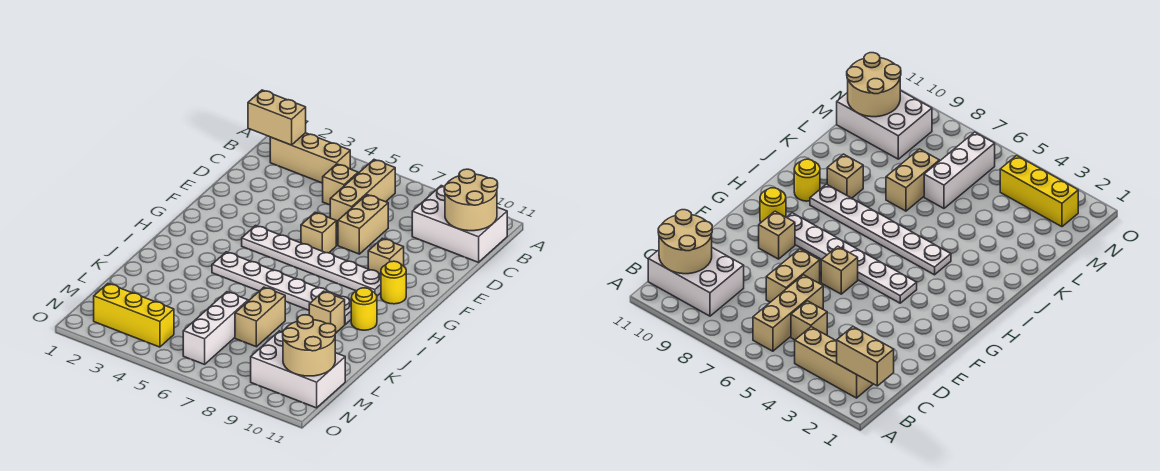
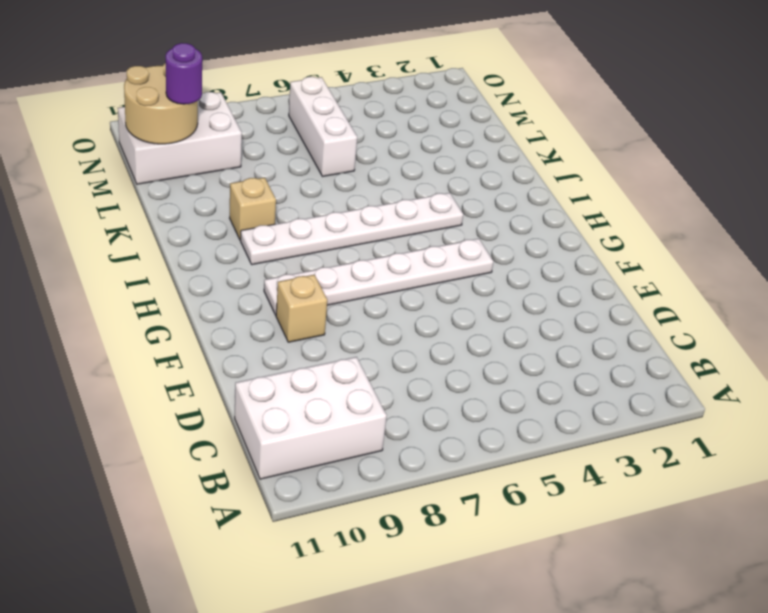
purple round brick M10 level 3 -> none
none -> tan brick B2:B4 level 1
none -> tan brick B6:D6 level 1
none -> tan brick C5 level 1

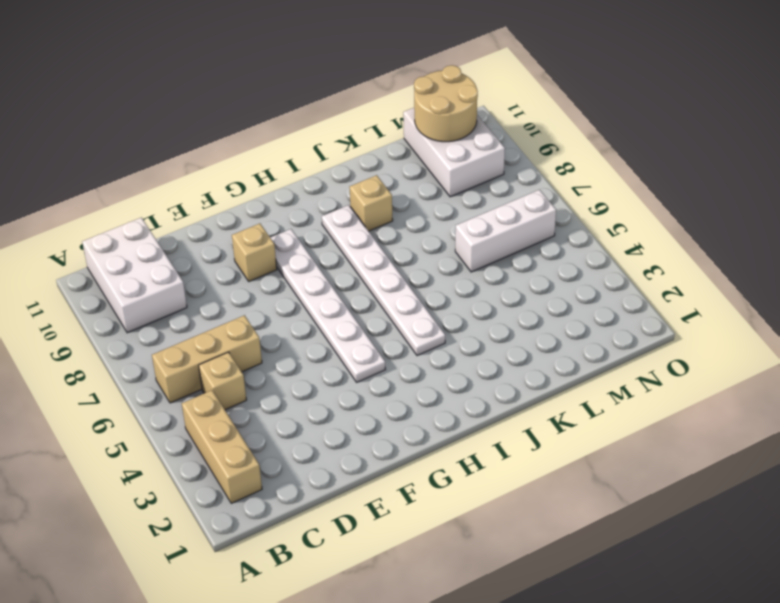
none -> tan brick D7:E7 level 1
none -> tan brick F6 level 1
none -> yellow round brick G10 level 1

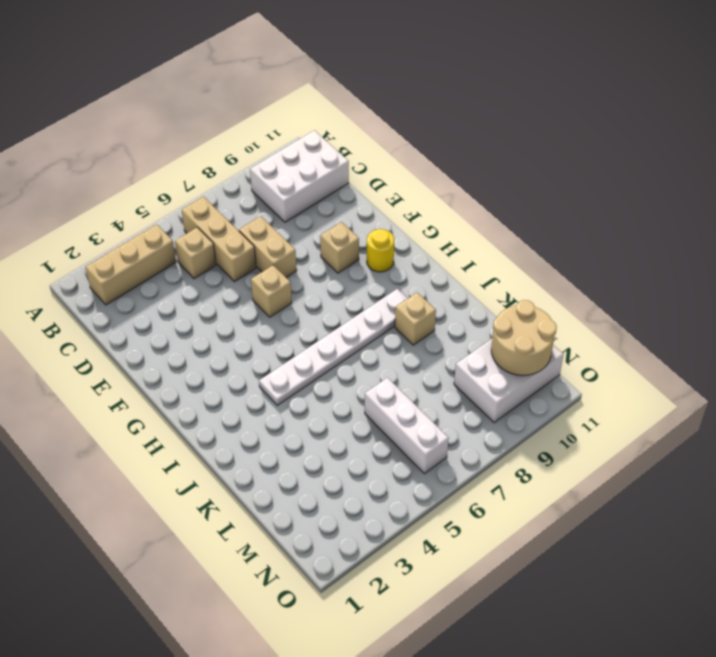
none -> white plate G4:G9 level 1
none -> yellow round brick I10 level 1
none -> tan brick K7:L7 level 1

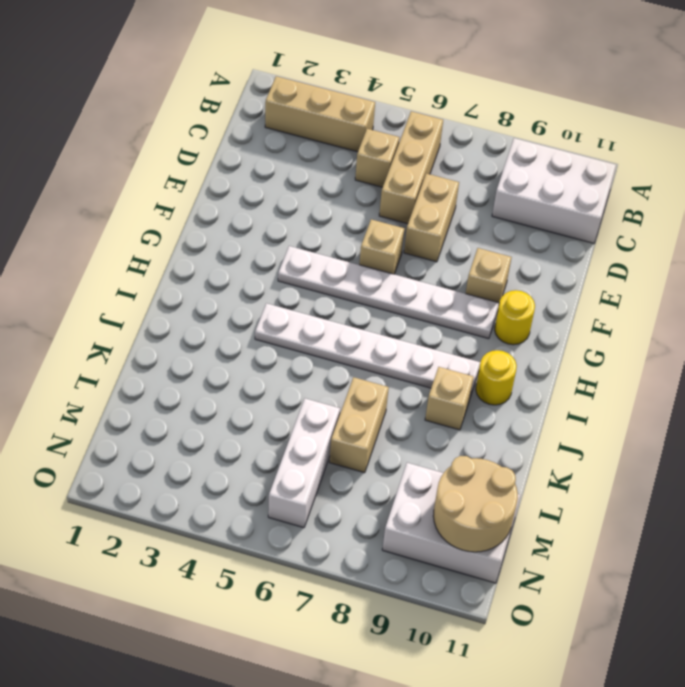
none -> yellow brick N2:N4 level 1
none -> tan brick B1:B2 level 2
none -> tan round brick B10:C11 level 2

